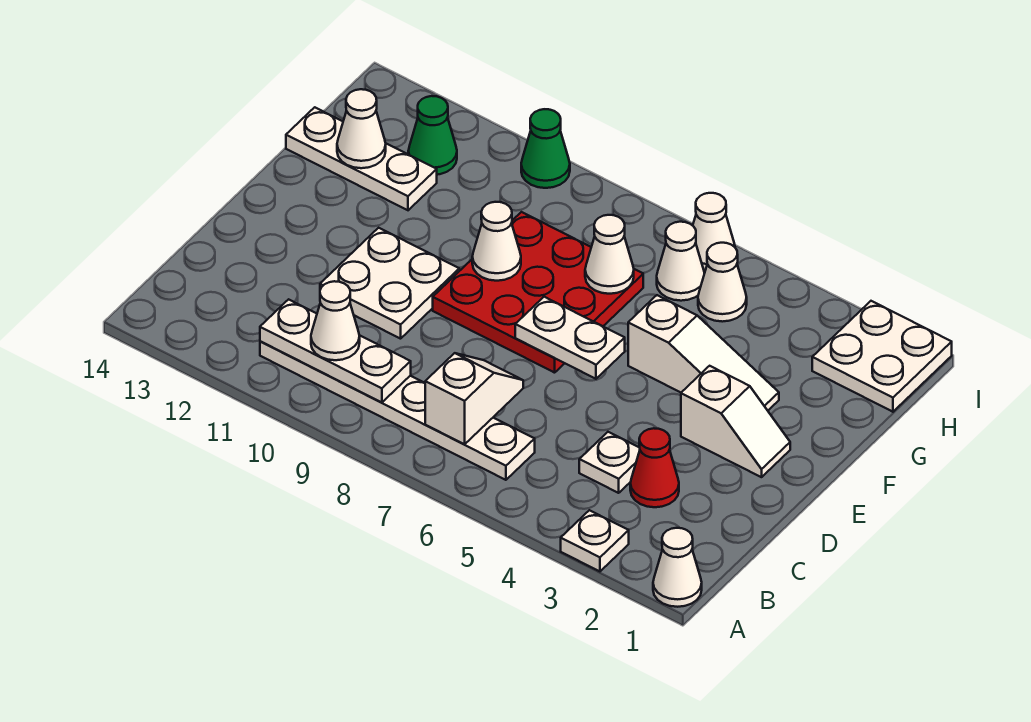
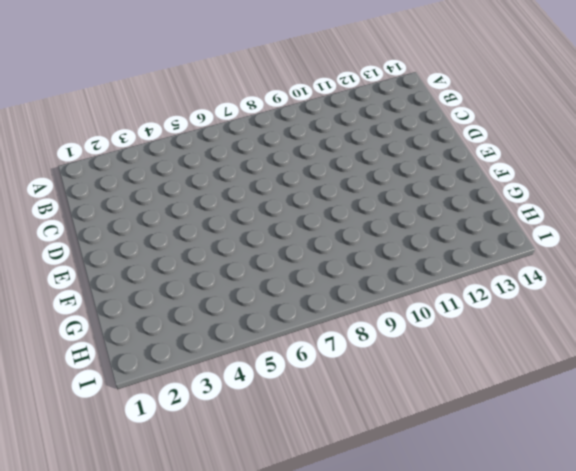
none -> white cone A1 level 1
none -> white plate A3 level 1
none -> white plate B6:B11 level 1

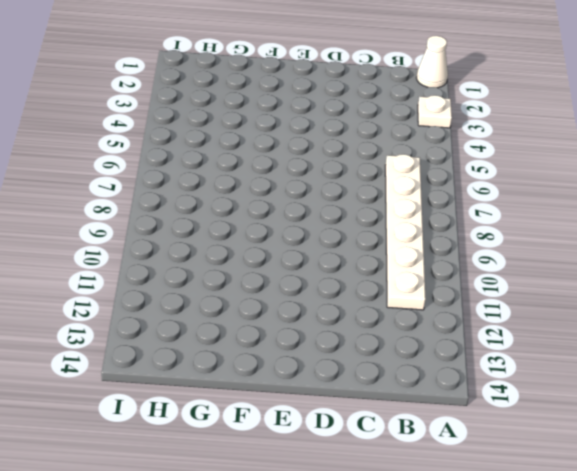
none -> red cone C3 level 1
none -> white plate C4 level 1
none -> white plate D10:E11 level 1

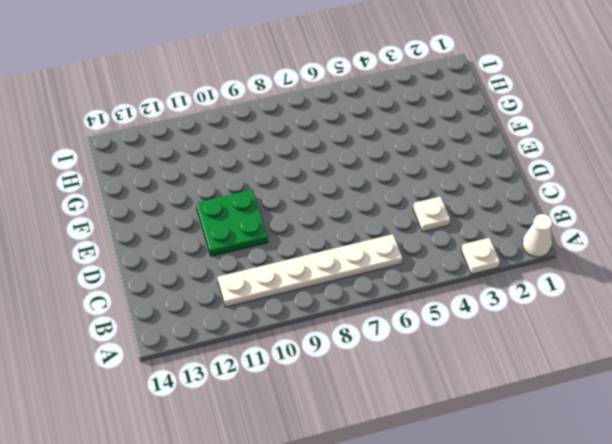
green plate D10:E11 level 1 -> white plate D10:E11 level 1
none -> red cone C3 level 1
none -> white slope E2:E3 level 1 top 3
none -> red plate E7:G9 level 1

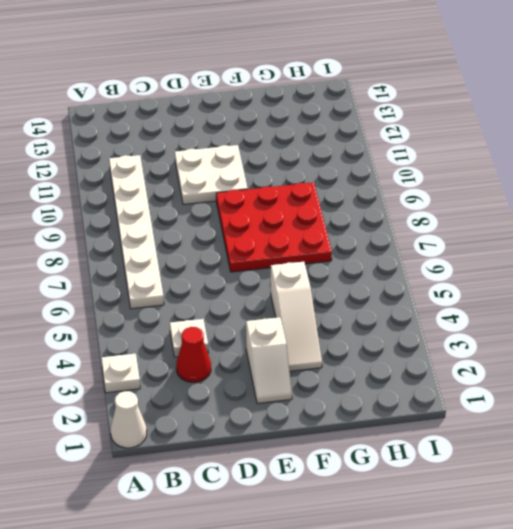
none -> white plate G12:G14 level 1
none -> white plate H1:I2 level 1
none -> white cone H5 level 1

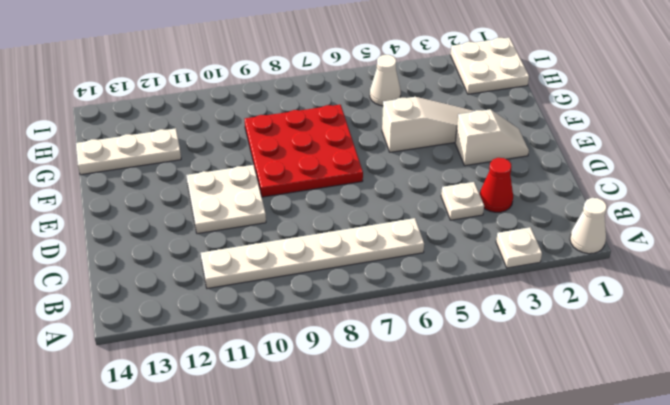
none -> white cone H6 level 1
none -> green cone H12 level 1
none -> white cone I6 level 1

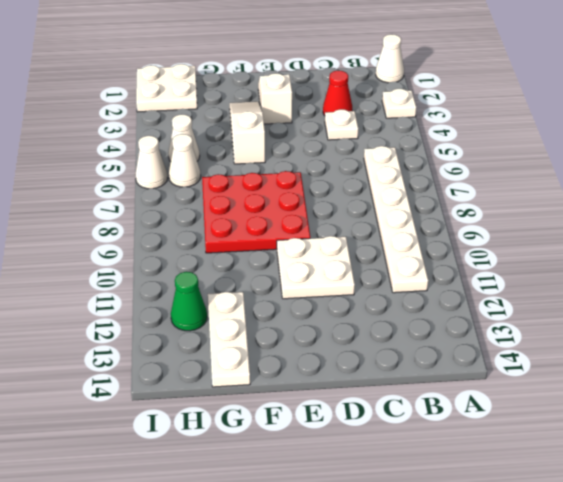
none -> green cone I10 level 1
none -> white slope B7:C7 level 2 top B
none -> white plate B9:B11 level 2

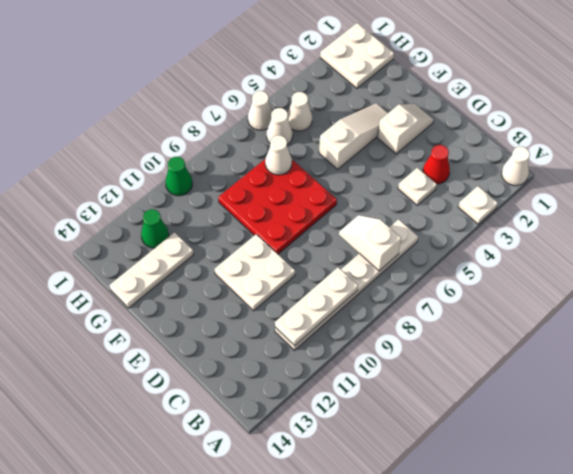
none -> white plate E6:E7 level 2
none -> white cone F9 level 2
none -> white cone G13 level 2

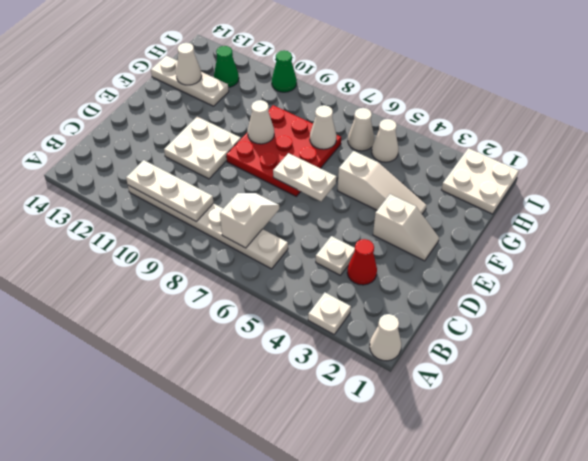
none -> white cone I6 level 1
none -> white cone B10 level 3

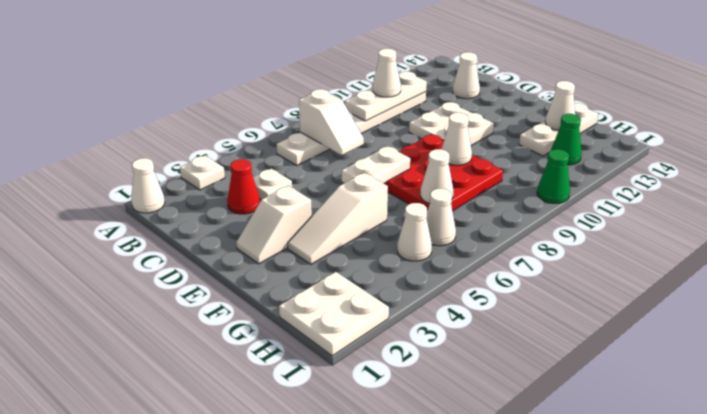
white cone C13 level 1 -> white cone I6 level 1

